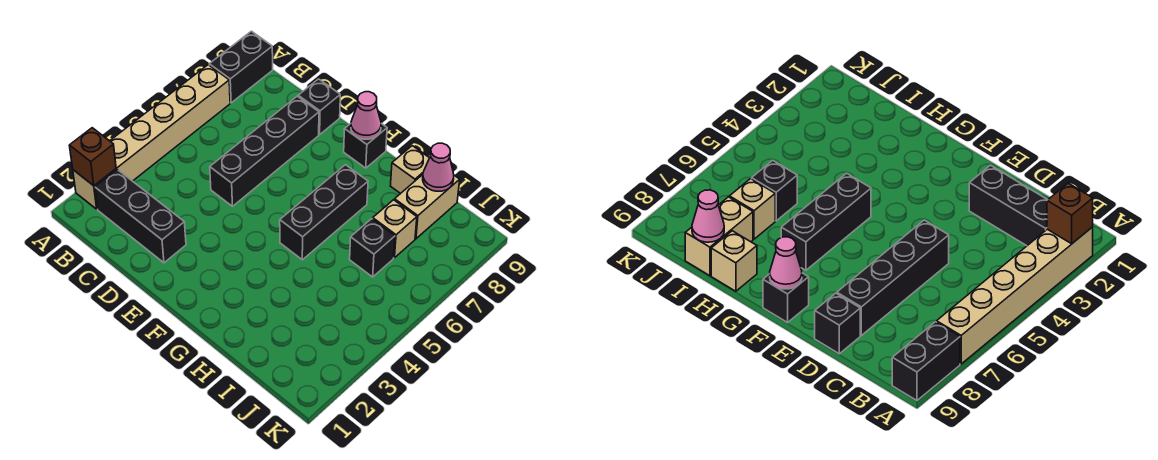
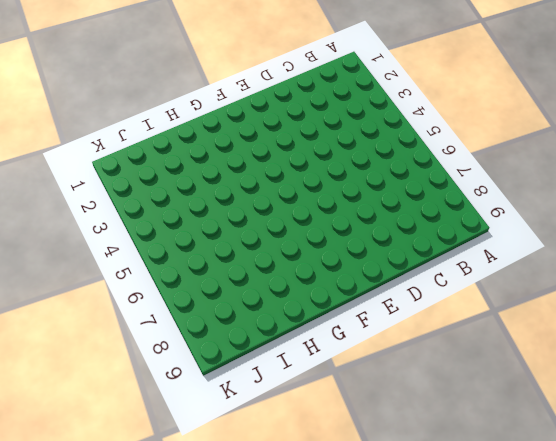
none -> tan brick A2:A7 level 1
none -> black brick A8:A9 level 1
none -> black brick B2:D2 level 1

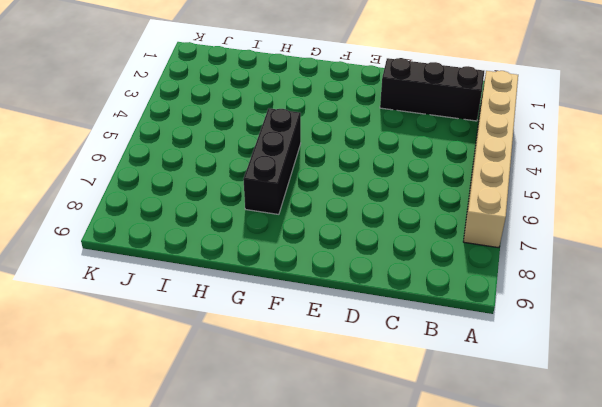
none -> black brick A8:A9 level 1
none -> black brick D5:D8 level 1
none -> black brick D9 level 1

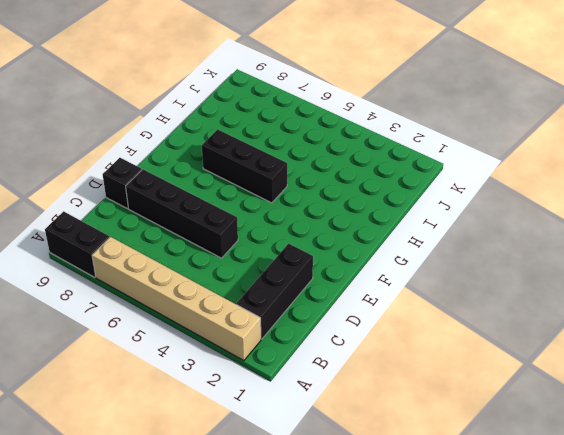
none -> black brick F9 level 1
none -> tan brick H9 level 1
none -> black brick I6 level 1

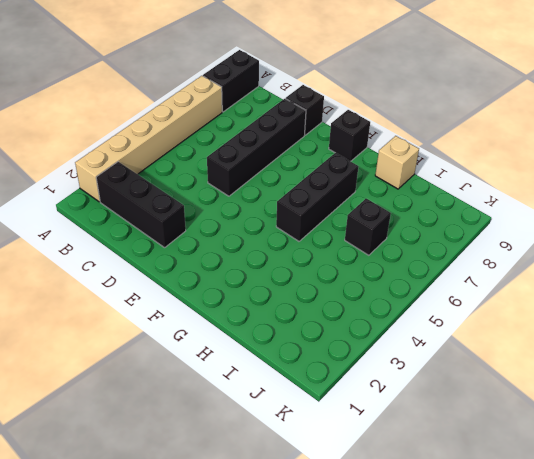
none -> tan brick I7 level 1
none -> tan brick I8:I9 level 1
none -> brown brick A2 level 2

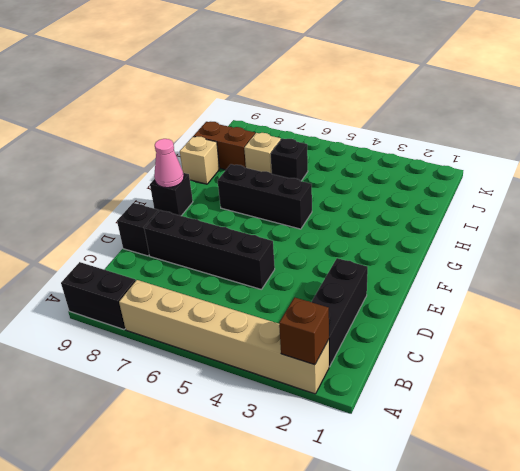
brown brick I8:I9 level 1 -> tan brick I8:I9 level 1
none -> pink cone I9 level 2

